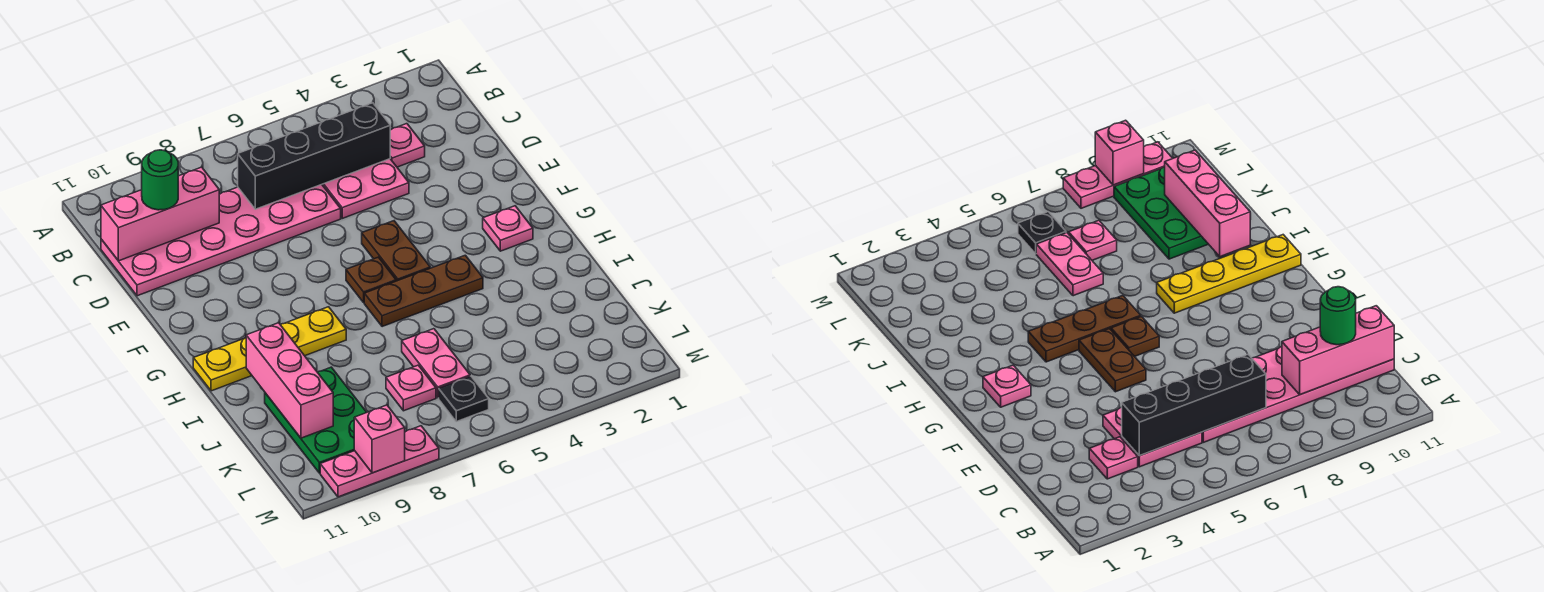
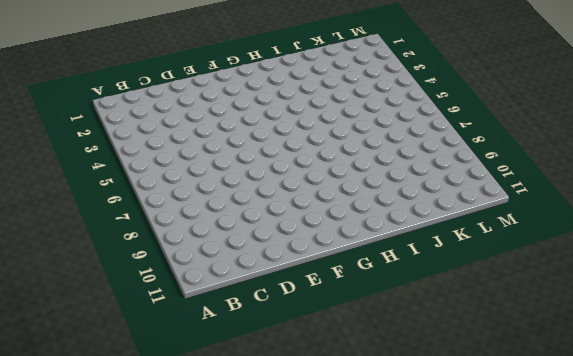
none -> pink plate C3 level 1
none -> pink plate C4:D5 level 1
none -> pink plate C6:D11 level 1

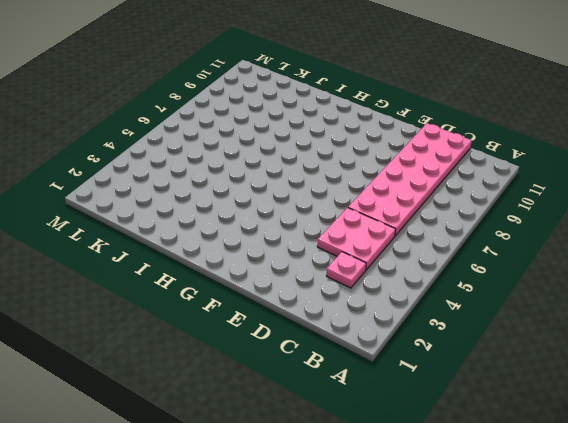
none -> brown plate F5:G5 level 1
none -> pink plate G2 level 1
none -> brown plate G6 level 1

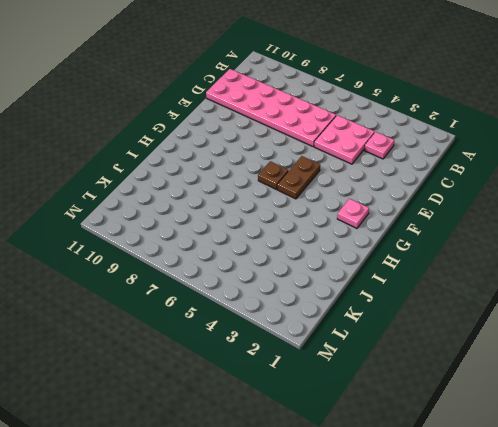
none -> brown plate H4:H6 level 1
none -> yellow plate H8:H11 level 1
none -> pink plate J6:K6 level 1

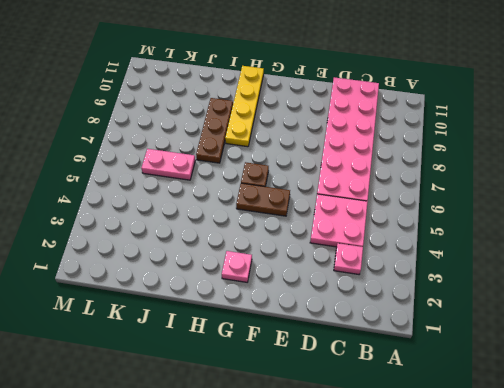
brown plate I7:I9 level 1 -> brown plate H4:H6 level 1
none -> green plate J9:L10 level 1
none -> pink plate K7 level 1
none -> black plate L6 level 1

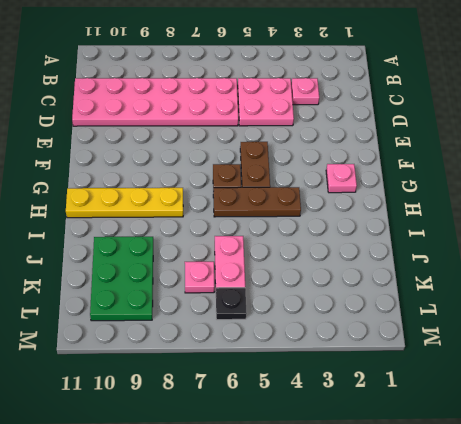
none -> pink plate M8:M10 level 1
none -> black brick C4:C7 level 2
none -> pink brick C9:C11 level 2

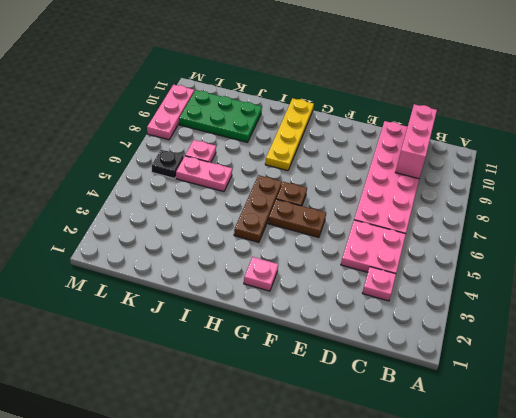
none -> black brick C4:C7 level 2
none -> pink brick I10:K10 level 2
none -> pink brick M9 level 2

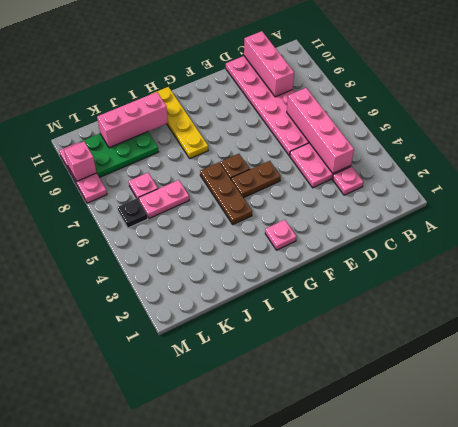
pink brick C4:C7 level 2 -> black brick C4:C7 level 2
none -> green round brick C10 level 3

